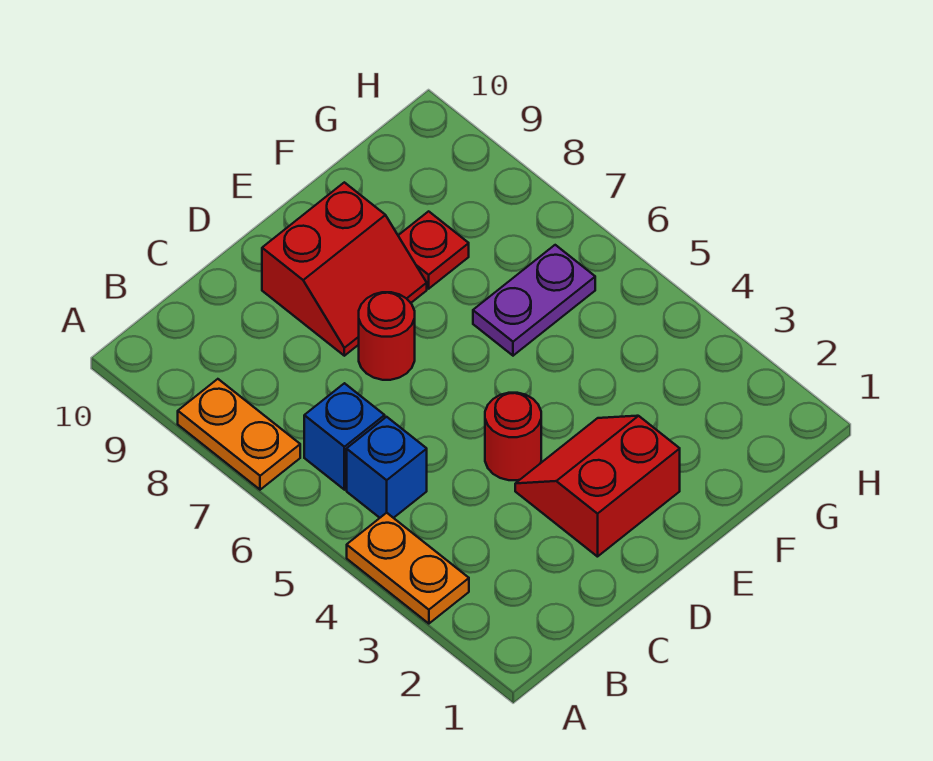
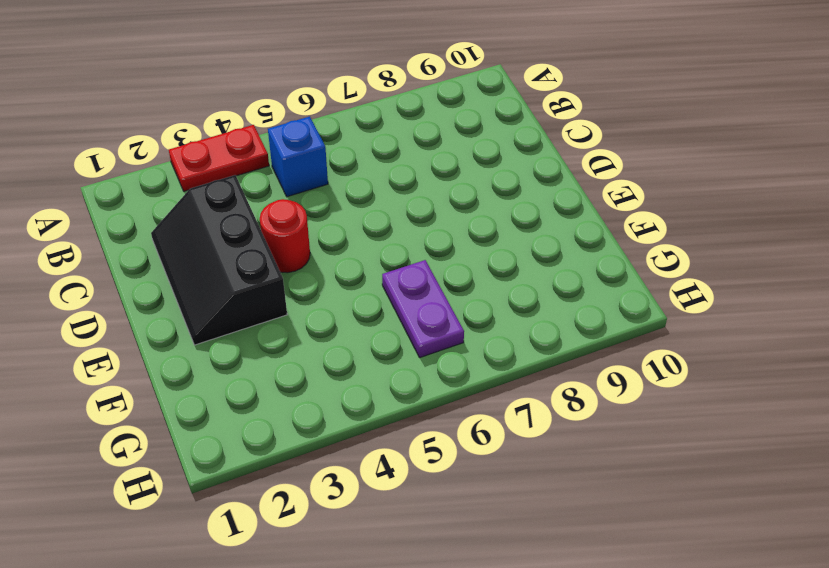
red plate A3:A4 level 1 -> orange plate A3:A4 level 1
black slope C2:E3 level 1 top 3 -> red slope D2:E3 level 1 top 2
none -> orange plate A7:A8 level 1
none -> blue brick B6 level 1

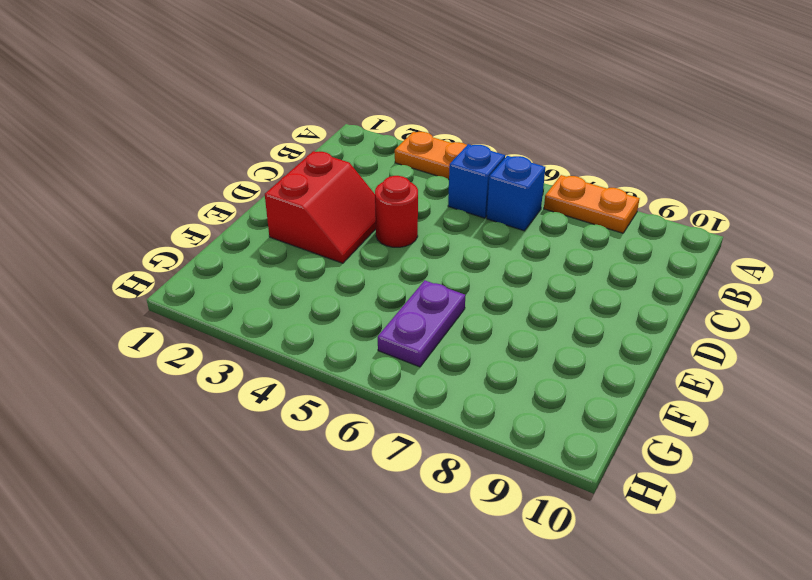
none -> red round brick D7 level 1
none -> red slope D8:E9 level 1 top 9

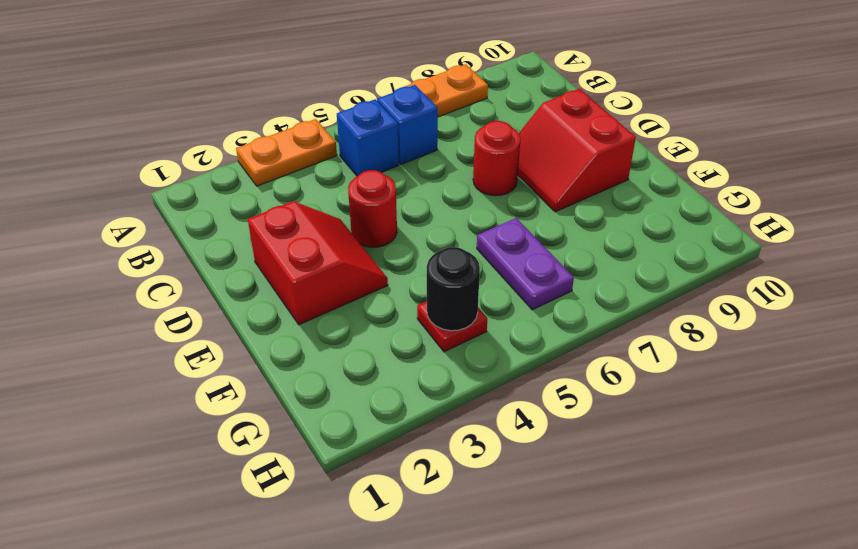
red plate G4 level 1 -> red plate F8 level 1
black round brick G4 level 2 -> none

